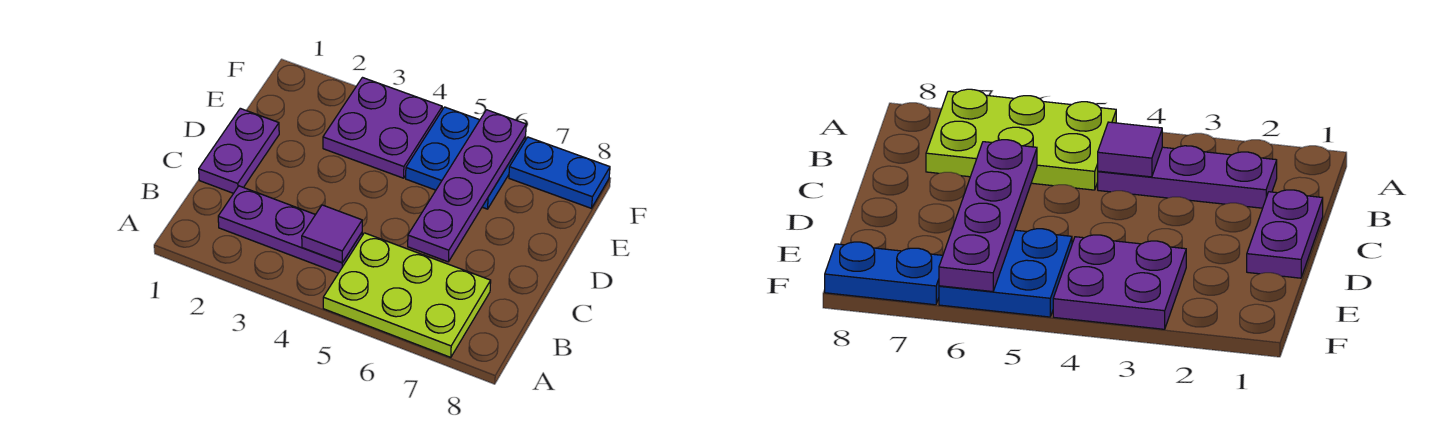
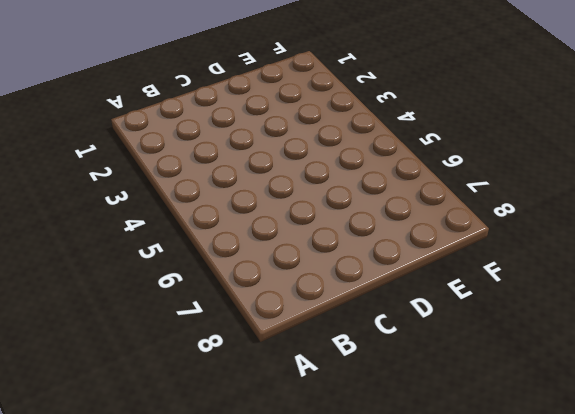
none -> lime plate A5:B7 level 1
none -> purple plate B2:B4 level 1

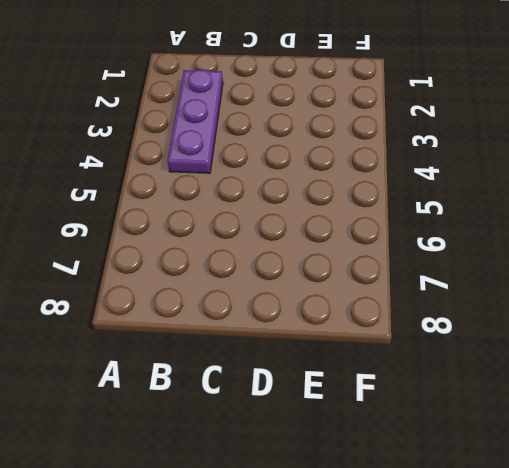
none -> lime plate A5:B7 level 1
none -> purple plate C1:D1 level 1

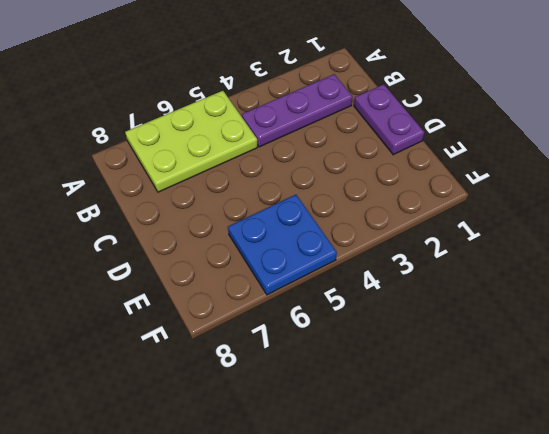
none -> purple plate E3:F4 level 1
none -> blue plate F7:F8 level 1

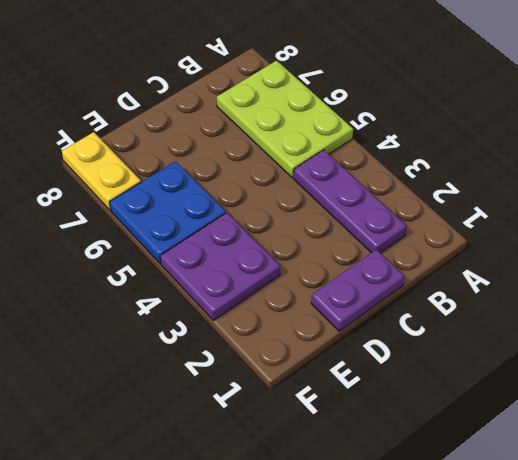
yellow plate F7:F8 level 1 -> blue plate F7:F8 level 1
none -> purple tile B4 level 2
none -> purple plate C6:F6 level 2

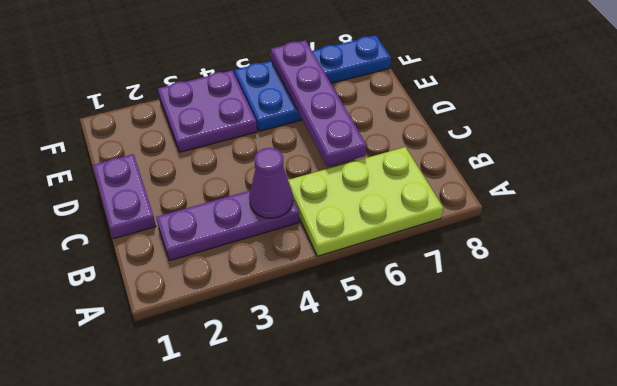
purple cone B4 level 2 -> purple tile B4 level 2

